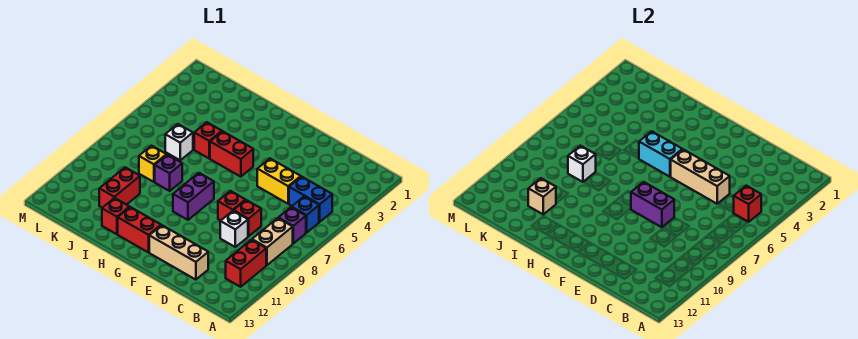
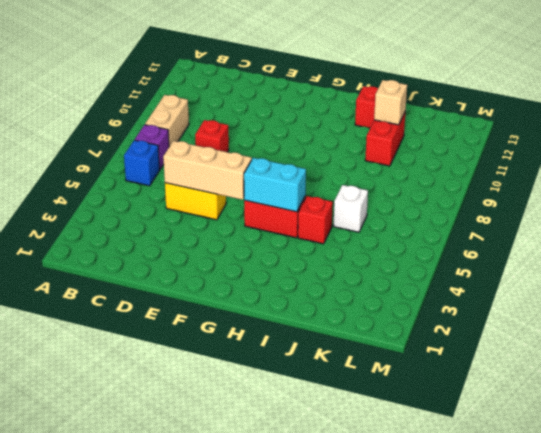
none -> blue brick B5:C5 level 1
none -> red brick B10:B11 level 1
none -> white brick D9 level 1

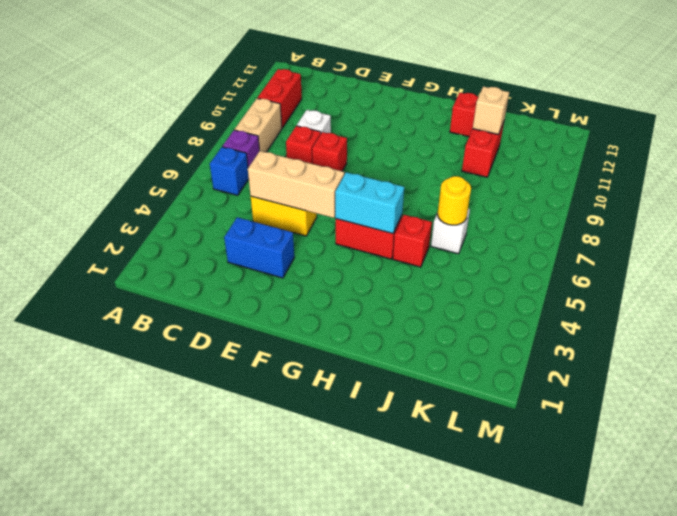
blue brick D3:E3 level 1 -> blue brick B5:C5 level 1
yellow round brick J6 level 2 -> none
none -> tan brick D12:F12 level 1
none -> purple brick G8:G9 level 1
none -> red brick G12:H12 level 1

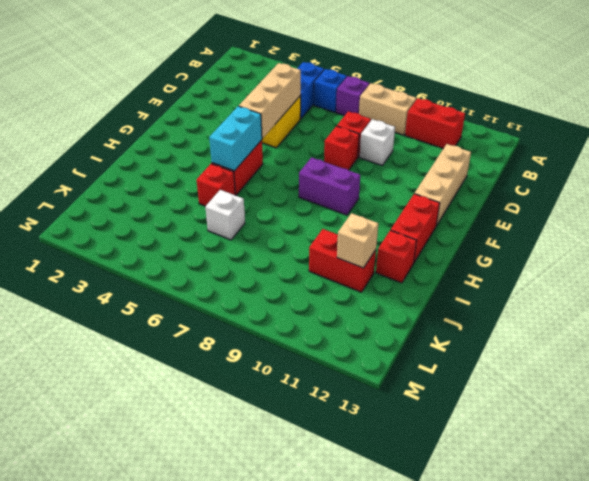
none -> purple brick I8 level 1
none -> yellow brick J8 level 1
none -> red brick B5 level 2

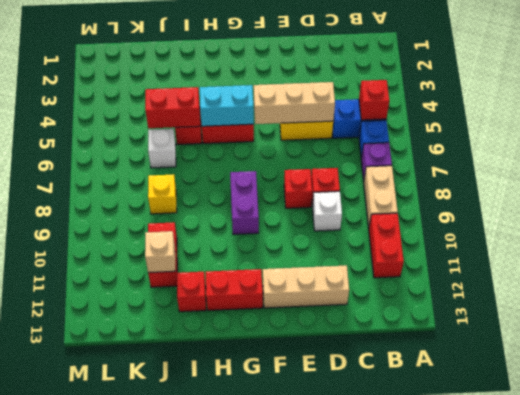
red brick I5:J5 level 2 -> none
none -> purple brick I8 level 1
none -> purple brick E8:F8 level 2
none -> white brick J8 level 2

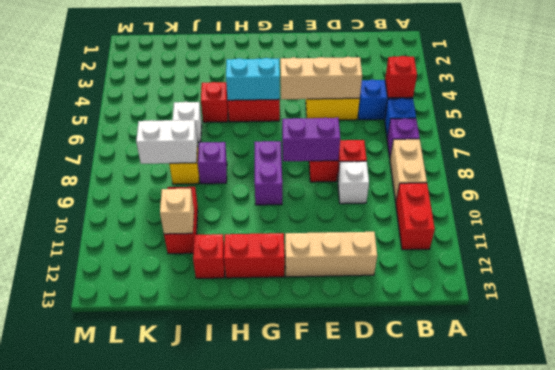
white brick J8:K8 level 2 -> white brick J8 level 2

